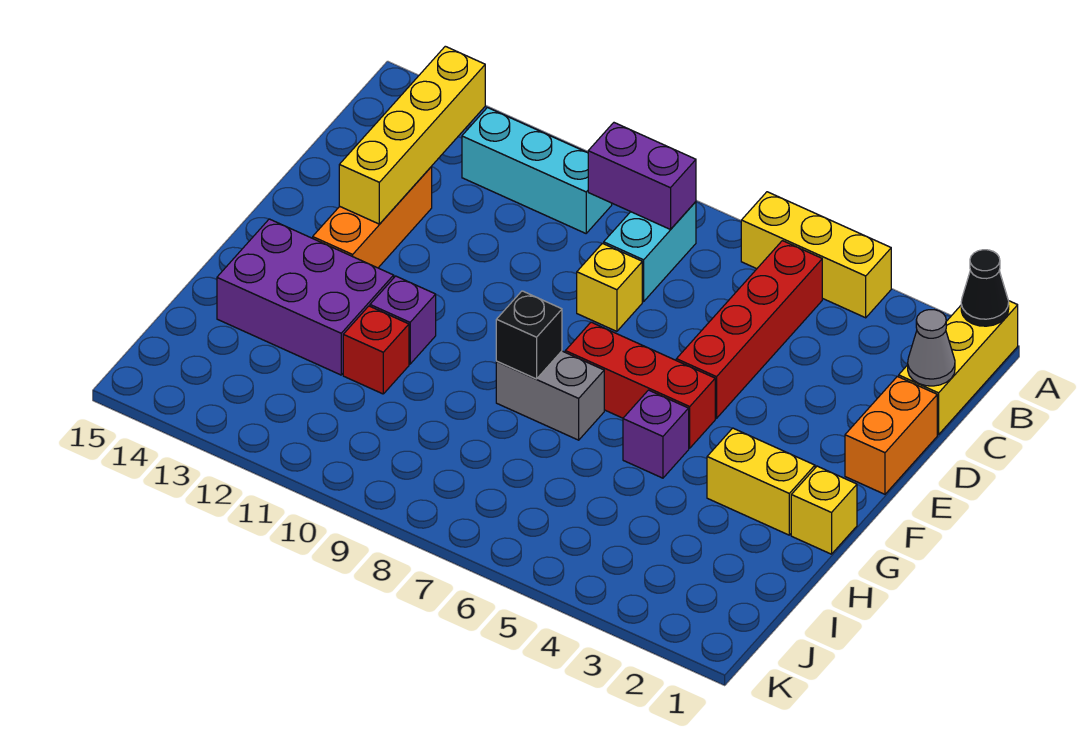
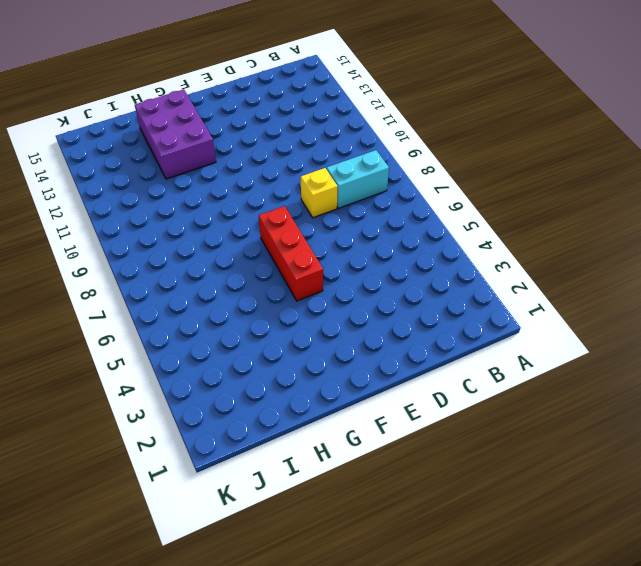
none -> yellow brick A1:C1 level 1
none -> yellow brick A4:A6 level 1
none -> red brick B5:E5 level 1

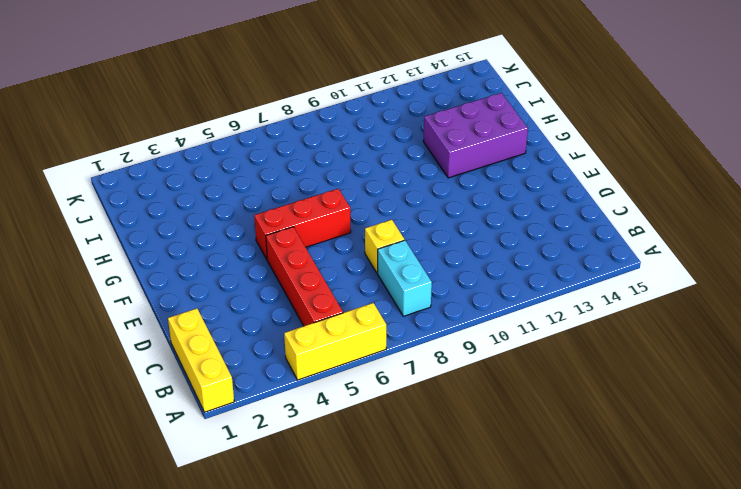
none -> cyan brick B10:B12 level 1
none -> orange brick D1:E1 level 1
none -> orange brick D13:F13 level 1

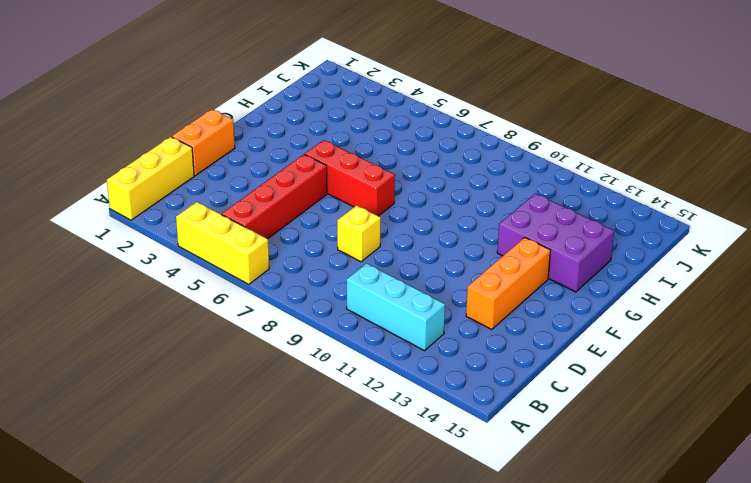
none -> cyan brick B8:C8 level 1
none -> yellow brick G1 level 1
none -> yellow brick G2:G3 level 1

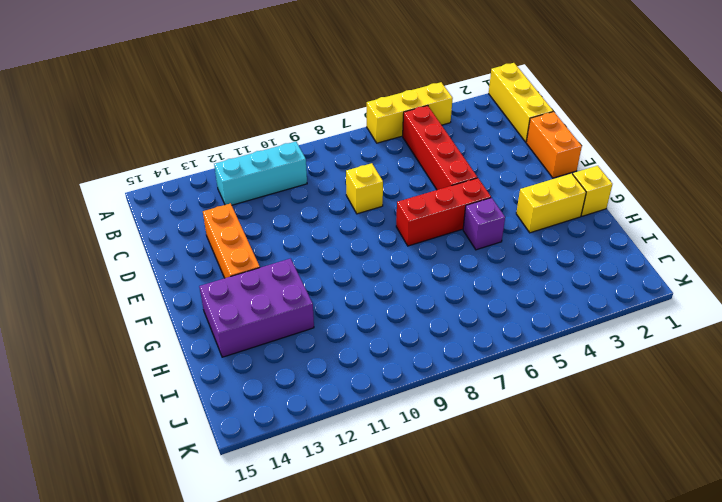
none -> cyan brick B8:C8 level 1
none -> grey brick G7:G8 level 1
none -> purple brick G11 level 1

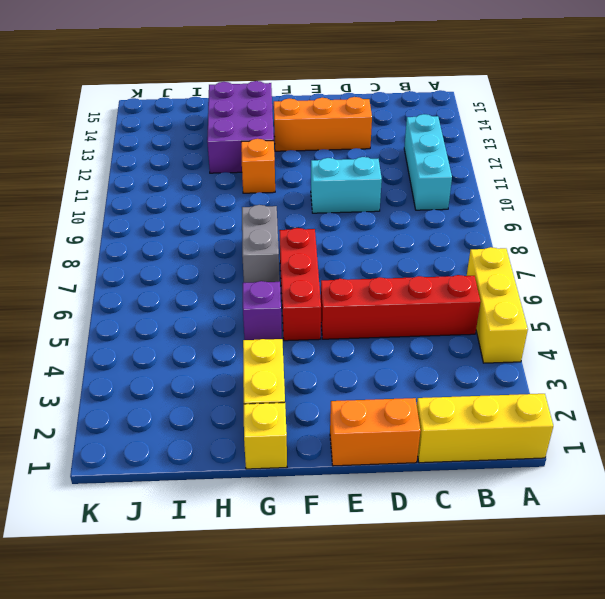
cyan brick D10:E10 level 1 -> cyan brick B8:C8 level 1
orange brick G11 level 1 -> purple brick G11 level 1
none -> yellow brick D8 level 1
none -> red brick H11 level 1
none -> black cone A1 level 2

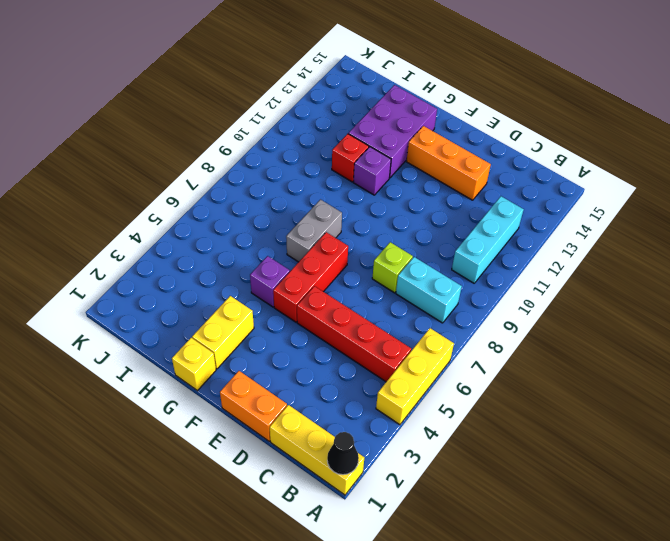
lime brick D8 level 1 -> yellow brick D8 level 1
none -> purple brick B8:B9 level 2
none -> yellow brick B13:E13 level 2
none -> grey cone C1 level 2

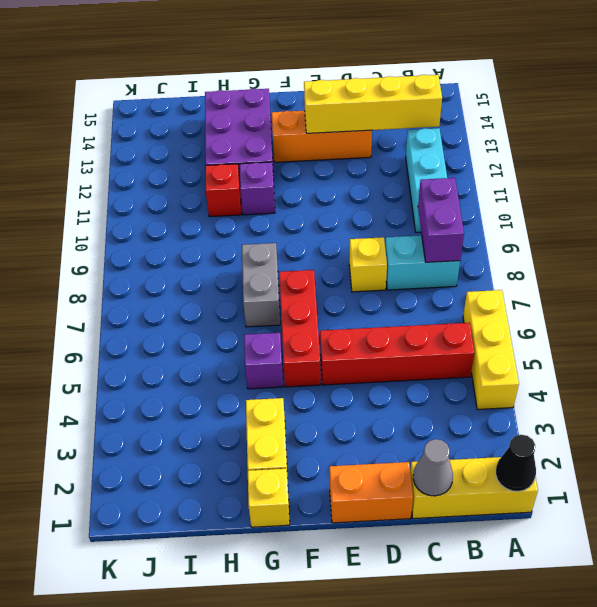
none -> black brick G8 level 2

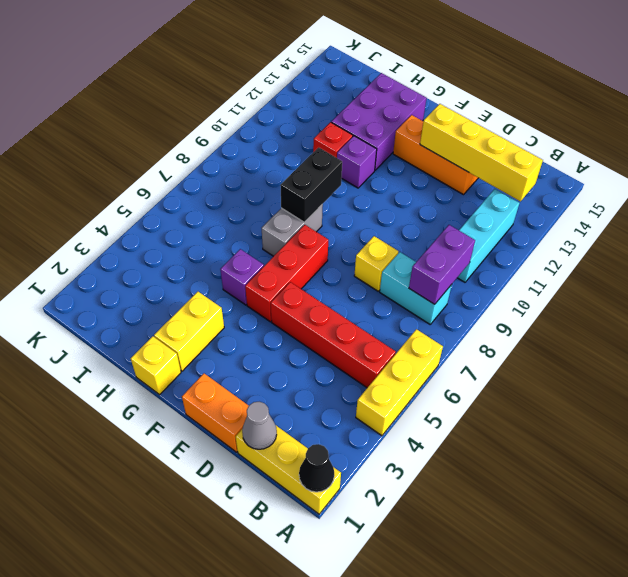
black brick G8:G9 level 2 -> black brick G8 level 2

